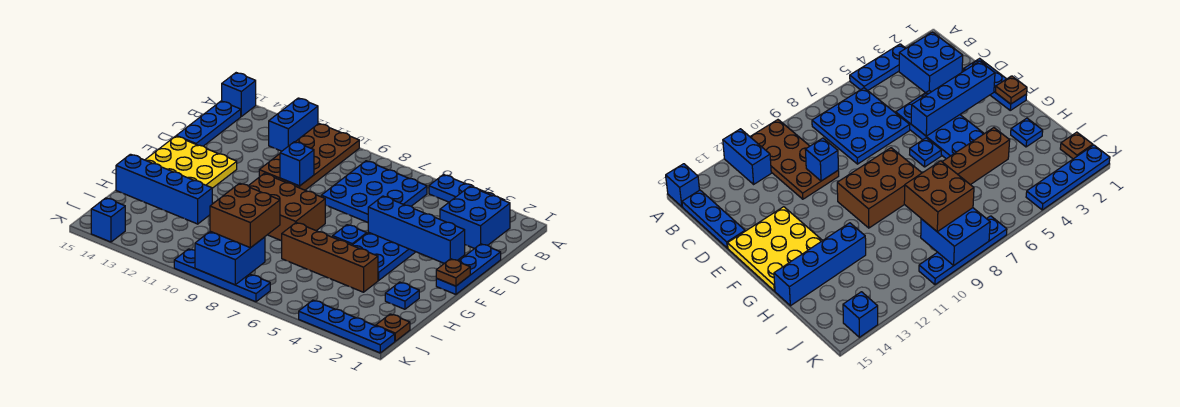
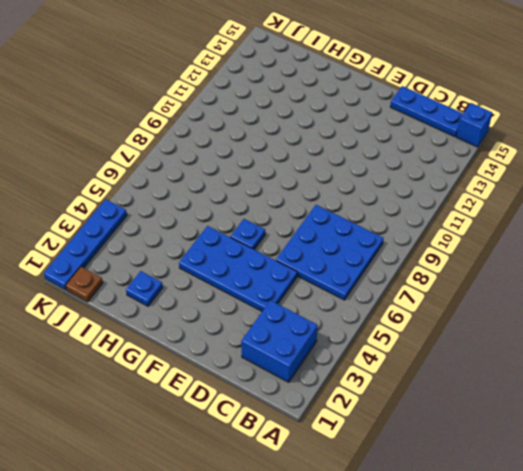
none -> blue plate A3:A5 level 1
none -> brown plate A10:D11 level 1
none -> blue brick A12:B12 level 1

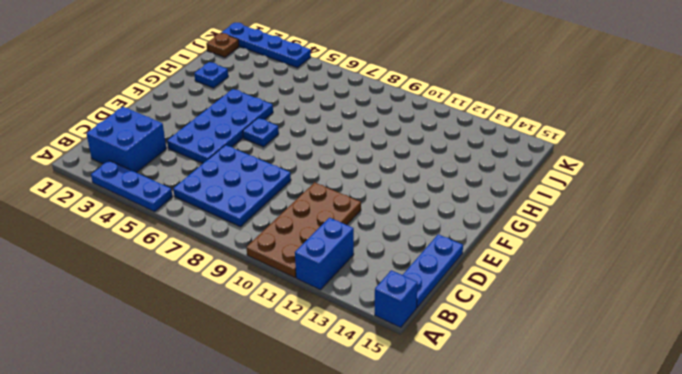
none -> blue plate D1:F1 level 1
none -> yellow plate E13:G15 level 1
none -> brown brick F8:G10 level 1

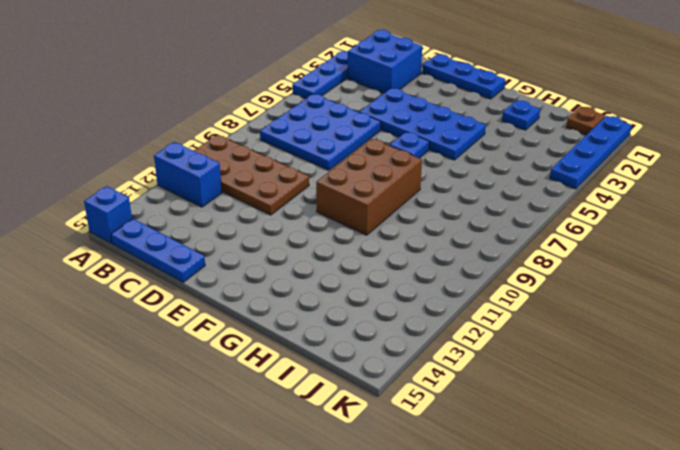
none -> yellow plate E13:G15 level 1
none -> brown brick H4:H7 level 1
none -> blue brick H12:H15 level 1

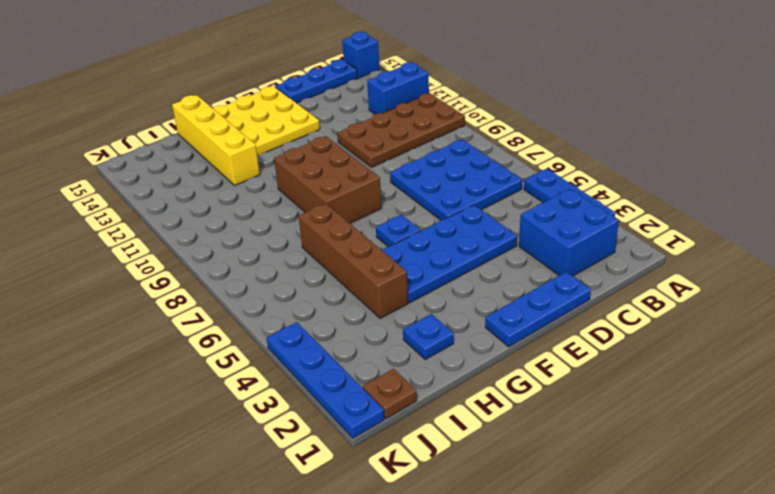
yellow brick H12:H15 level 1 -> blue brick H12:H15 level 1
none -> blue plate K7:K10 level 1
none -> blue brick K14 level 1
none -> blue brick D10 level 2

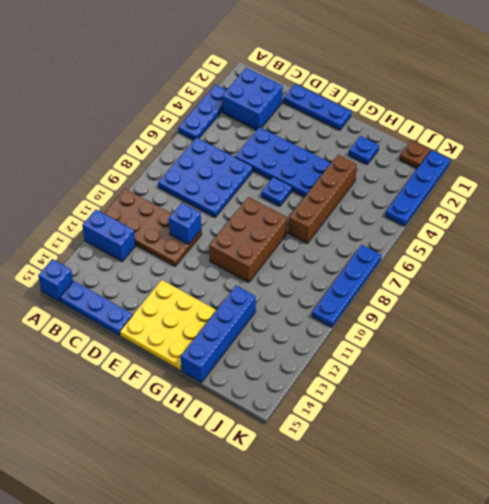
none -> blue brick K14 level 1
none -> blue brick E2:E5 level 2
none -> brown plate F1 level 2

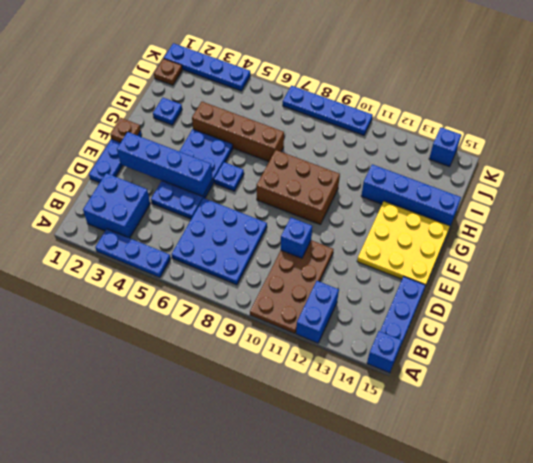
none -> blue brick J8:K9 level 2
none -> brown brick I8:J9 level 3

